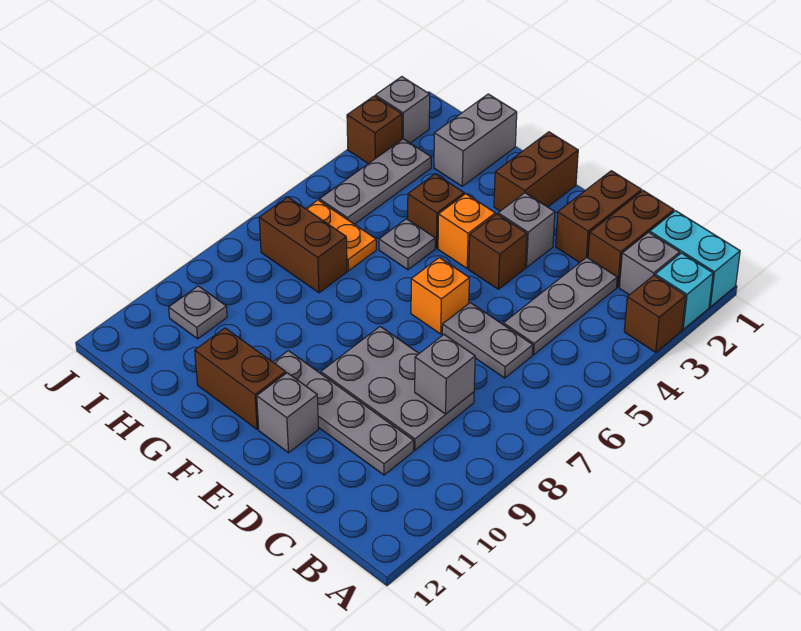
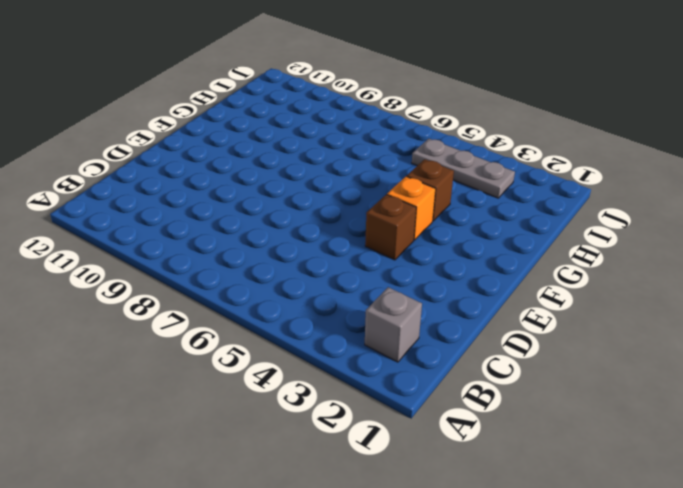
none -> cyan brick A1:B1 level 1
none -> cyan brick A2 level 1
none -> brown brick A3 level 1

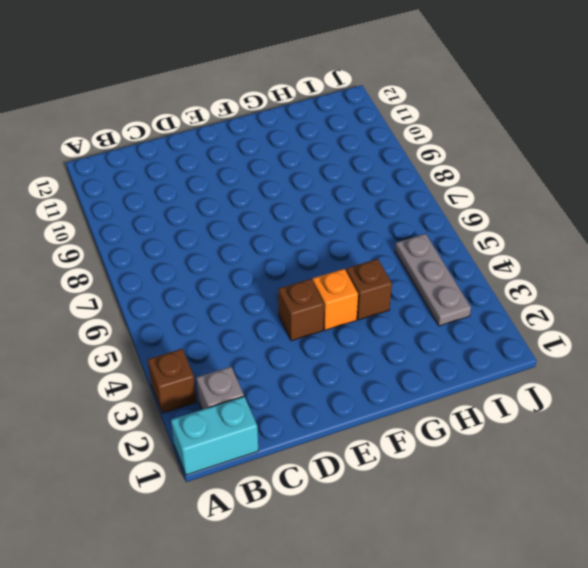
none -> cyan brick A2 level 1
none -> brown brick C1:C2 level 1
none -> grey plate C3:C5 level 1

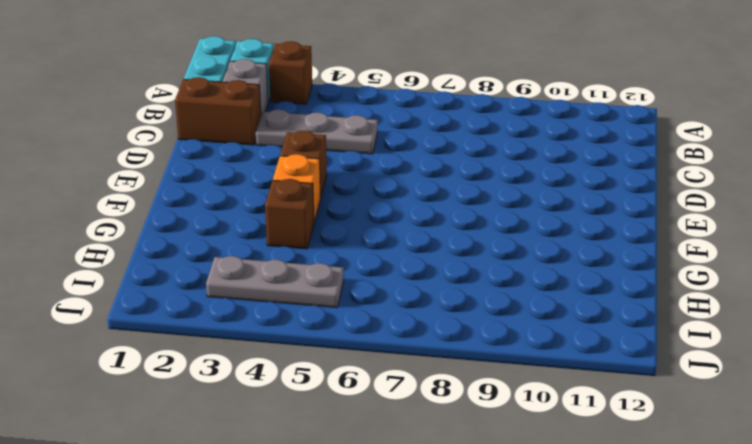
none -> grey plate C6:D6 level 1
none -> grey plate C8:E9 level 1
none -> grey plate C10:F10 level 1

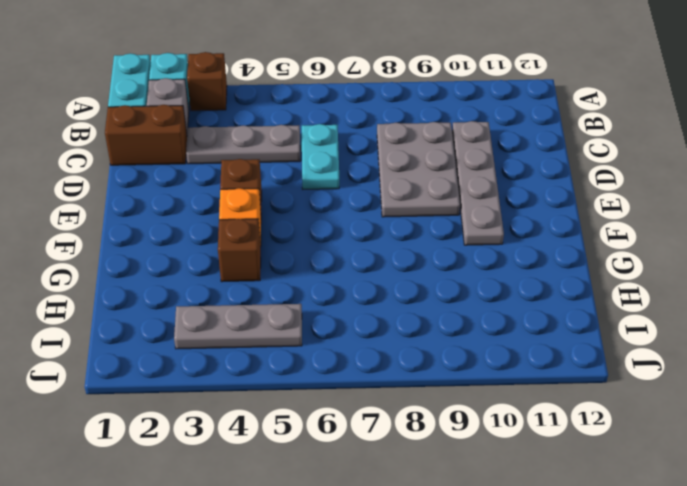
cyan plate C6:D6 level 1 -> grey plate C6:D6 level 1
none -> brown brick D1:D2 level 1
none -> grey brick E3 level 1
none -> orange brick E6 level 1

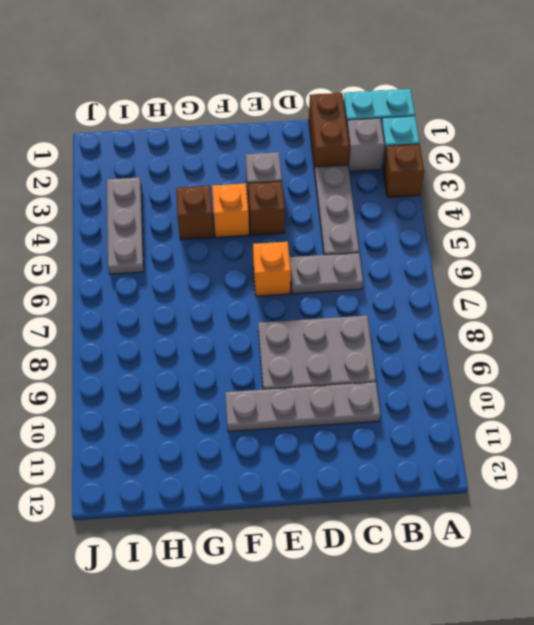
none -> brown brick D1:D2 level 1
none -> grey brick E11 level 1
none -> brown brick F1:F2 level 1

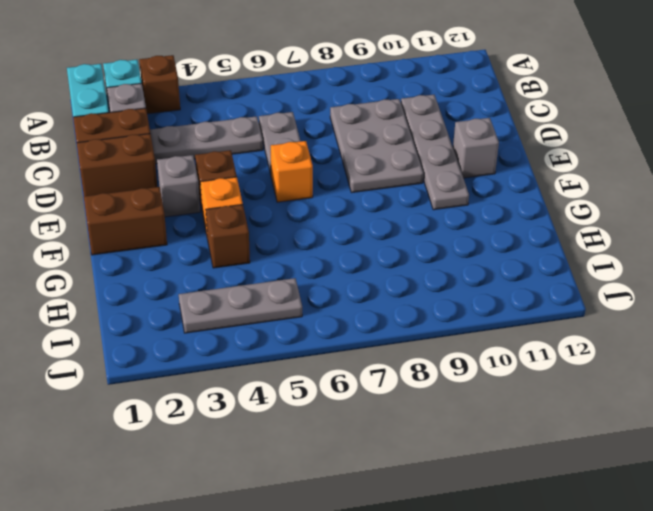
none -> brown brick F11:G11 level 1
none -> grey plate G5 level 1
none -> grey brick H1:H2 level 1

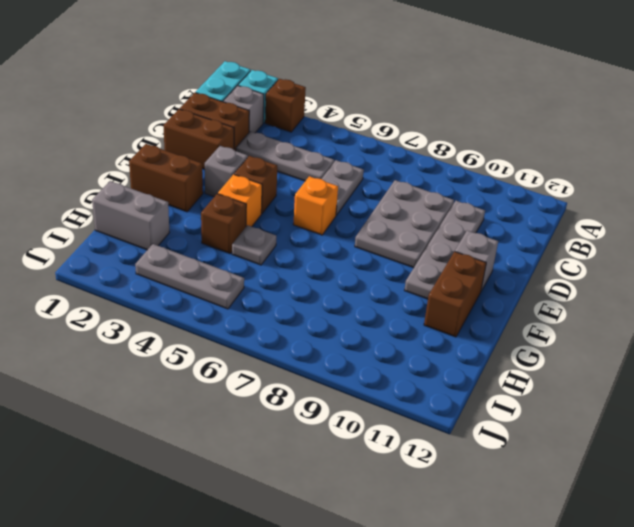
none -> orange plate H6:I6 level 1
none -> brown brick H7:I7 level 1
none -> grey plate I10 level 1

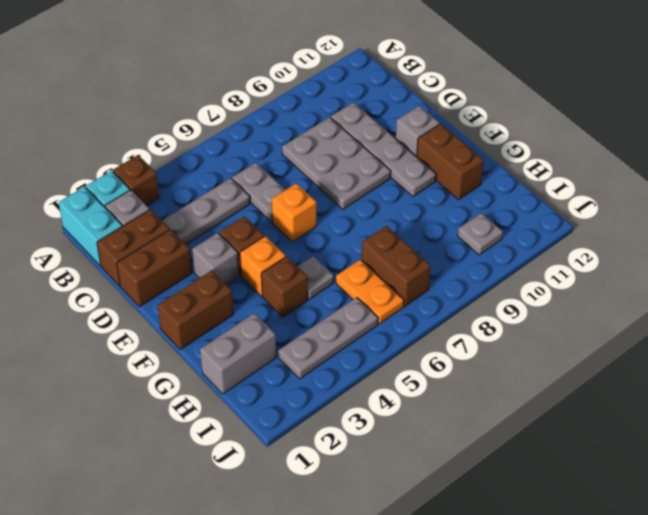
none -> grey brick J2 level 1
none -> brown brick J3 level 1
none -> grey brick C8 level 2

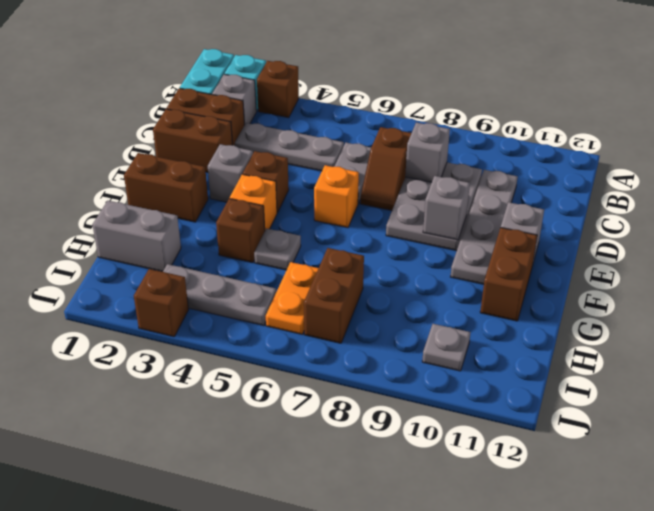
brown slope C7:D7 level 1 top C -> none
grey brick E9 level 2 -> grey brick J2 level 1

